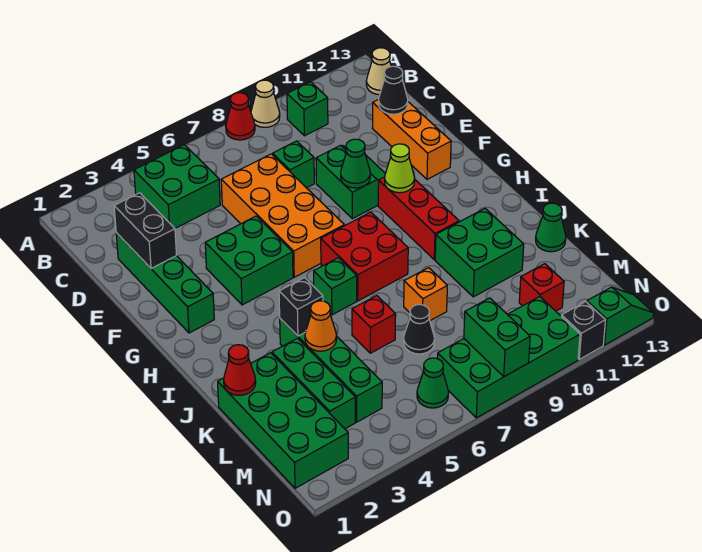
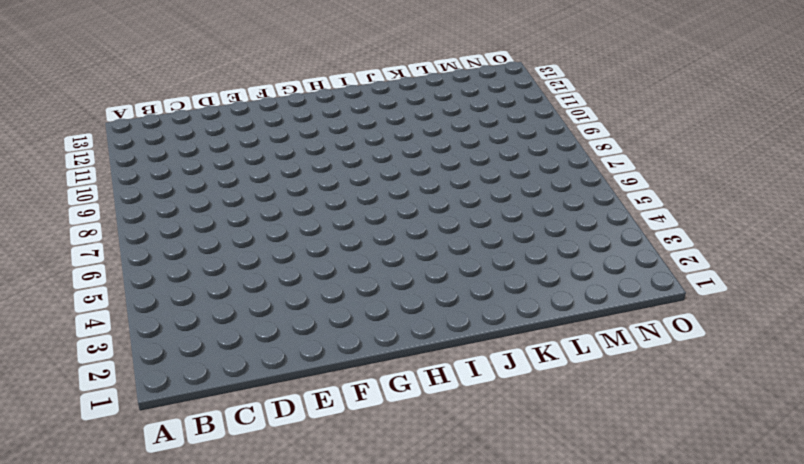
none -> red cone A8 level 1
none -> tan cone A9 level 1
none -> green brick B4:C5 level 1
none -> green brick B10 level 1

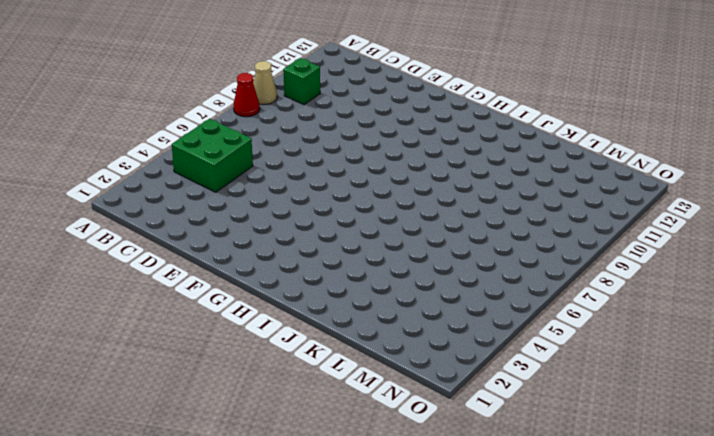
none -> tan cone B13 level 1
none -> green brick D2:G2 level 1
none -> orange brick D6:G7 level 1
none -> green brick D8 level 1

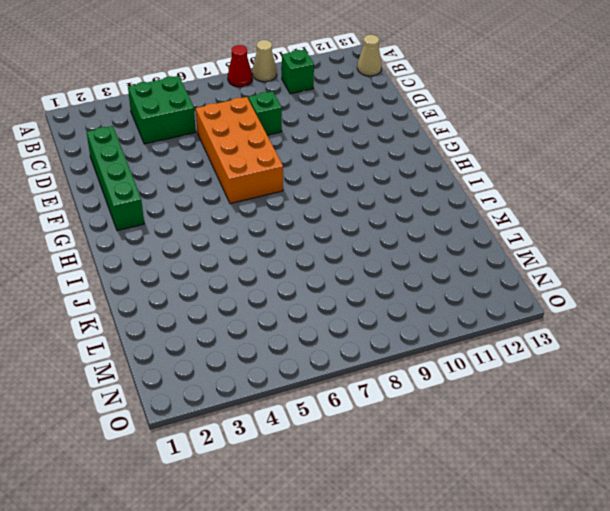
none -> orange brick D12:F12 level 1
none -> green slope E9:F10 level 1 top 9
none -> green brick F4:G5 level 1
none -> red brick G10:I10 level 1

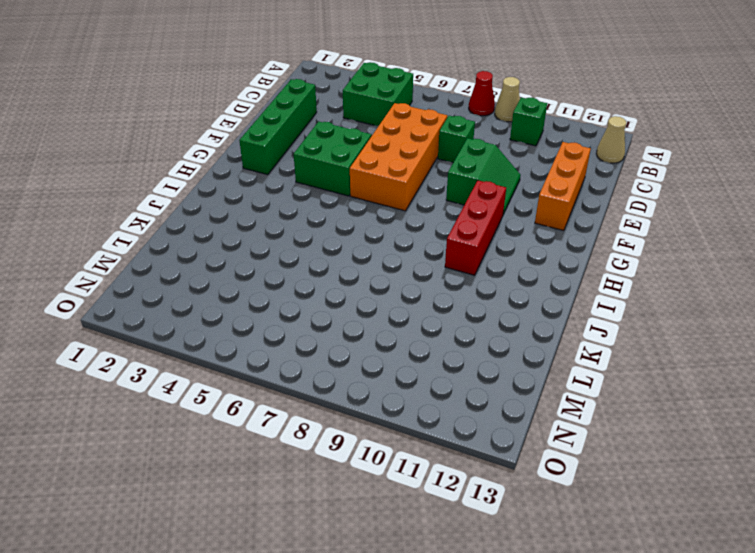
none -> red brick H7:I8 level 1
none -> green brick I6 level 1
none -> green brick J4:M4 level 1
none -> green brick J10:K11 level 1

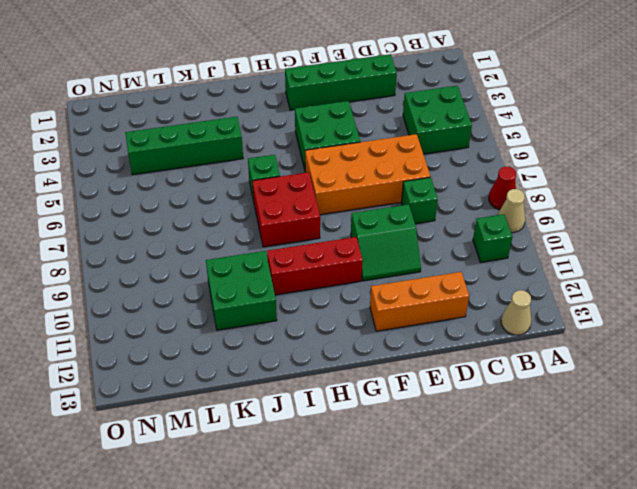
none -> green brick K1:N2 level 1
none -> green brick K3:M3 level 1
none -> red brick K6 level 1
none -> orange brick K8 level 1

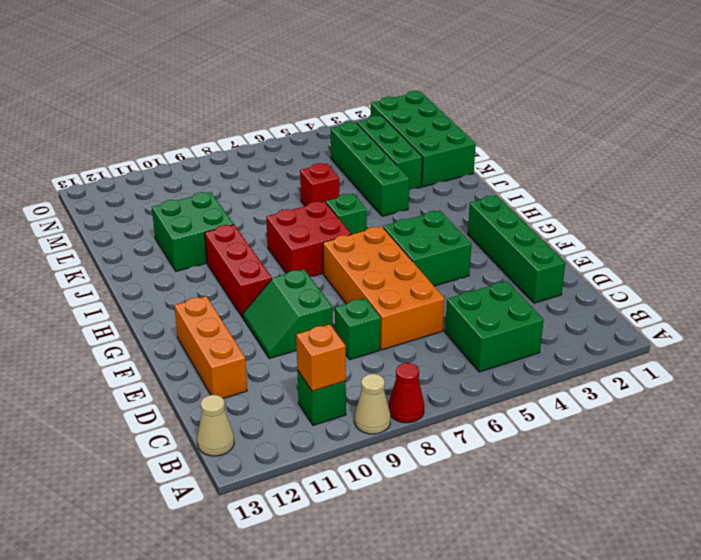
orange brick B10 level 2 -> orange brick K8 level 1
none -> green cone K13 level 1
none -> black cone L7 level 1
none -> red brick M11 level 1
none -> green cone N6 level 1

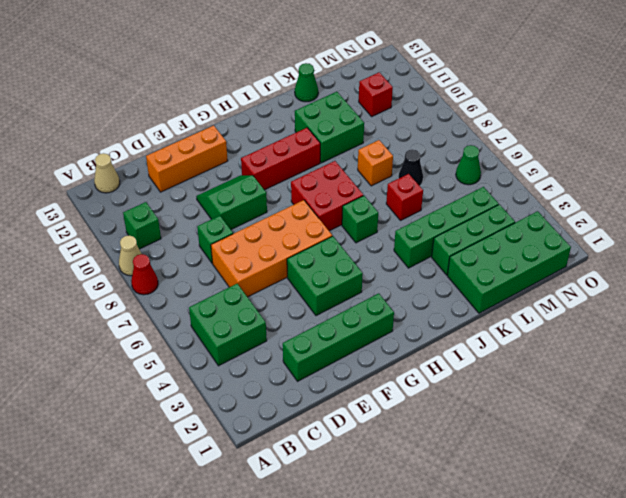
none -> green brick N7:O10 level 1
none -> black brick O11 level 1
none -> green slope O12:O13 level 1 top 12
none -> black brick D2:E2 level 2

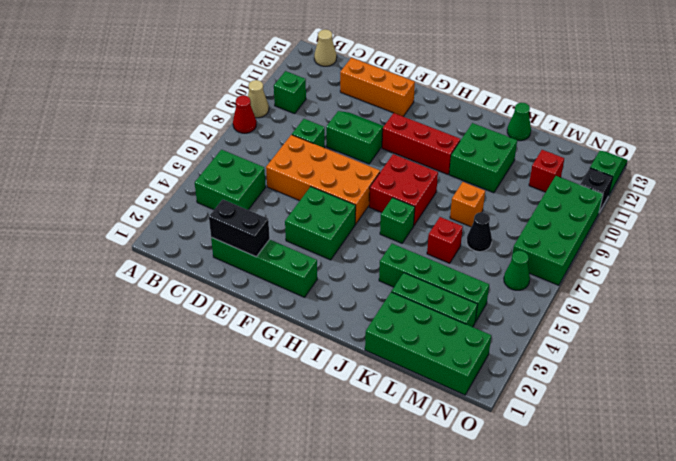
none -> black cone D12 level 2
none -> green cone F9 level 2
none -> lime cone G10 level 2
none -> black brick J4 level 2

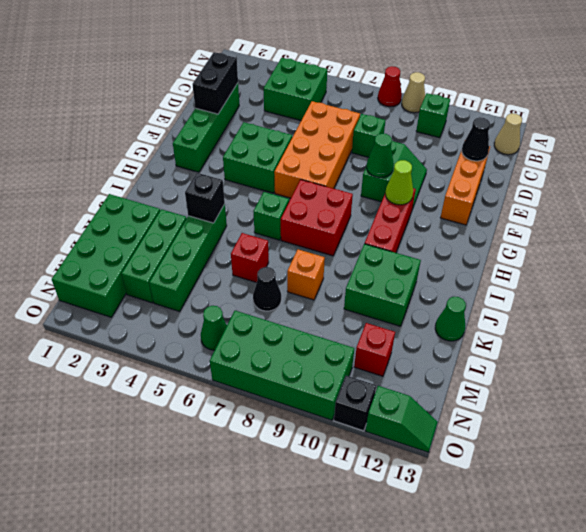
none -> red cone K1 level 2
none -> orange cone K4 level 2
none -> green brick N8:O8 level 2

